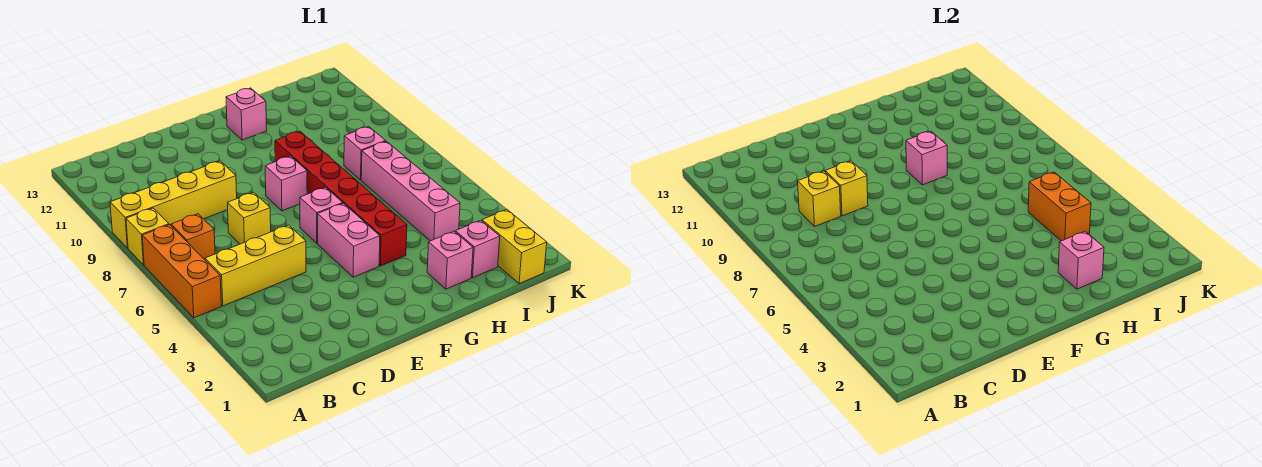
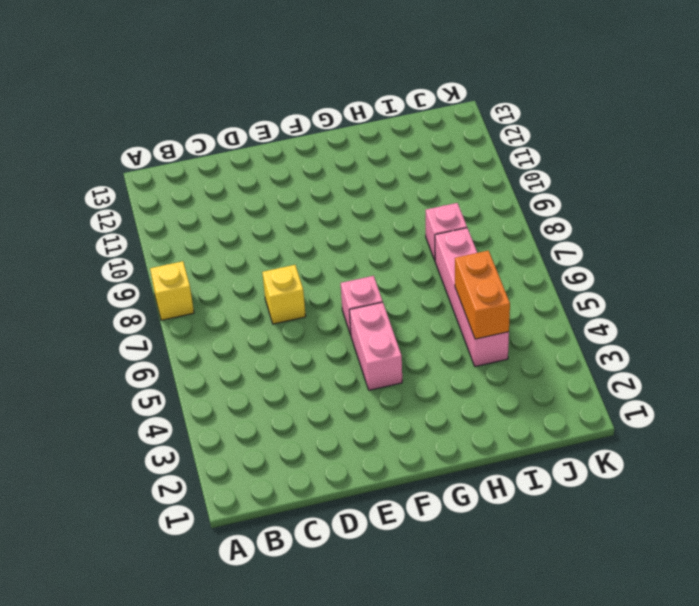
none -> orange brick A5:A7 level 1
none -> yellow brick A9:D9 level 1
none -> yellow brick B5:D5 level 1

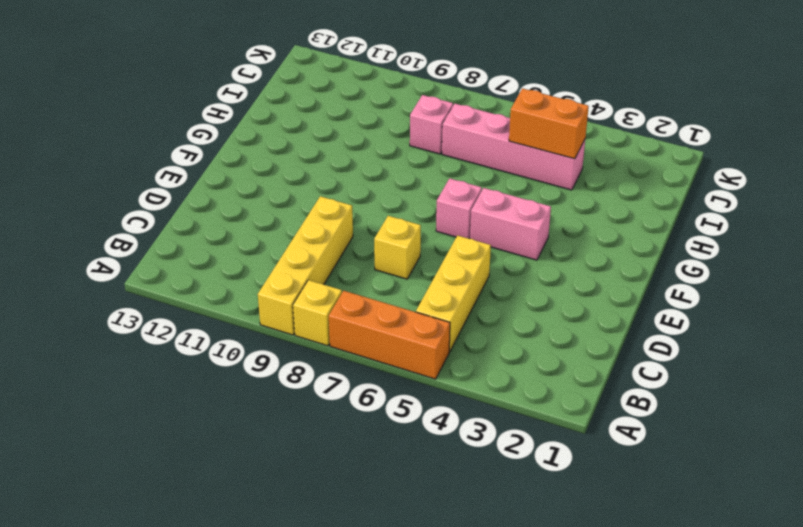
none -> orange brick B7 level 1
none -> pink brick F8 level 1
none -> red brick G4:G9 level 1

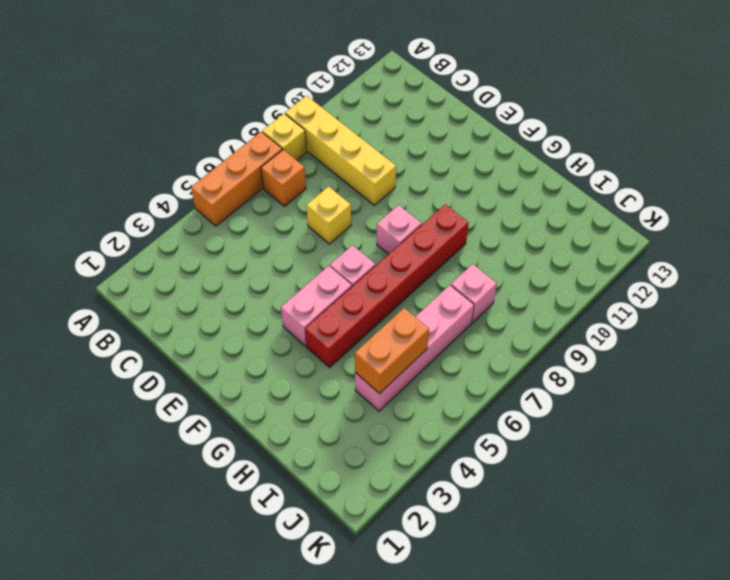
none -> yellow brick B5:D5 level 1
none -> pink brick G12 level 1
none -> pink brick H2 level 1

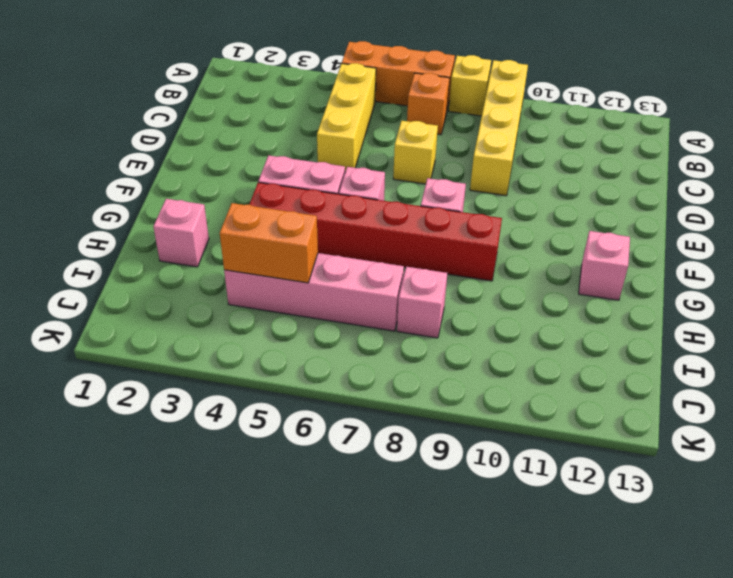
none -> pink brick I2 level 1
none -> yellow brick J1:J2 level 1
none -> yellow brick C9 level 2

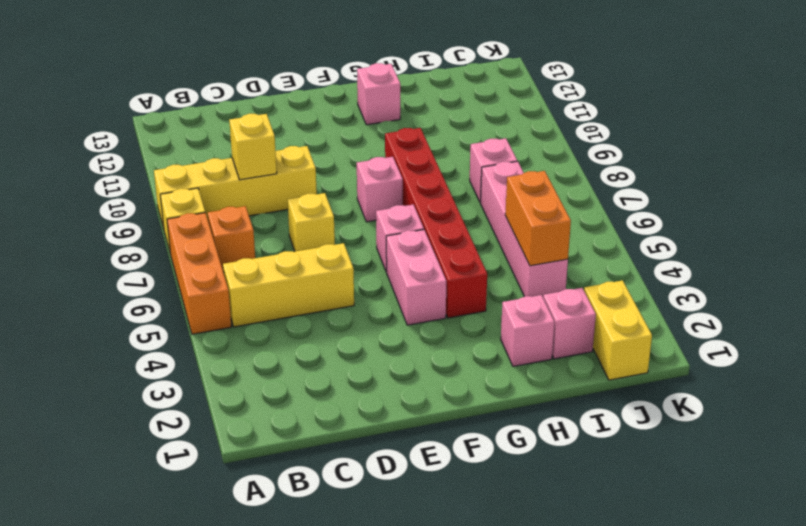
none -> yellow brick D9 level 2
none -> pink brick G9 level 2
none -> pink brick H2 level 2

